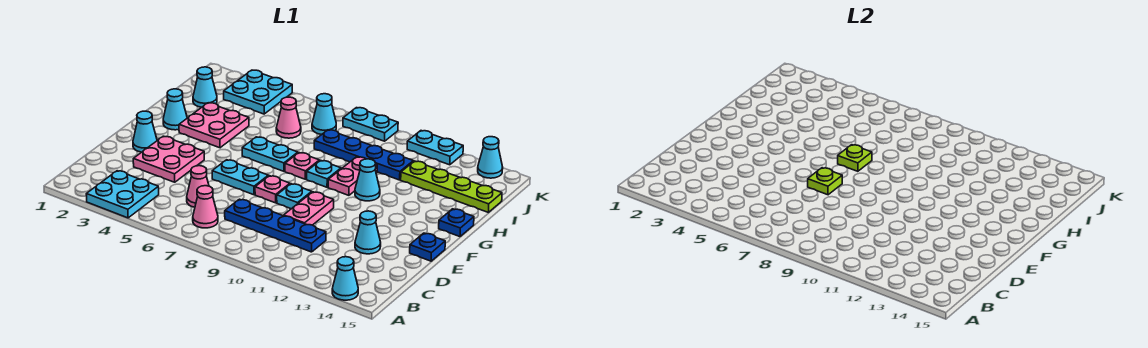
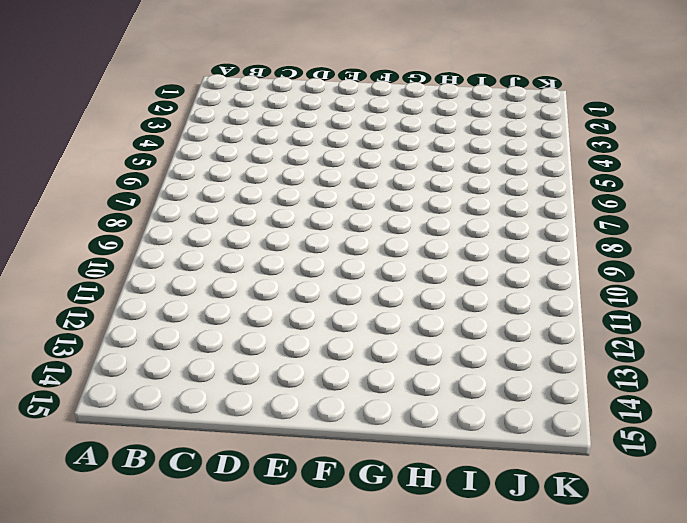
none -> cyan plate A3:B4 level 1
none -> cyan cone A14 level 1
none -> pink cone B7 level 1
none -> pink cone C6 level 1

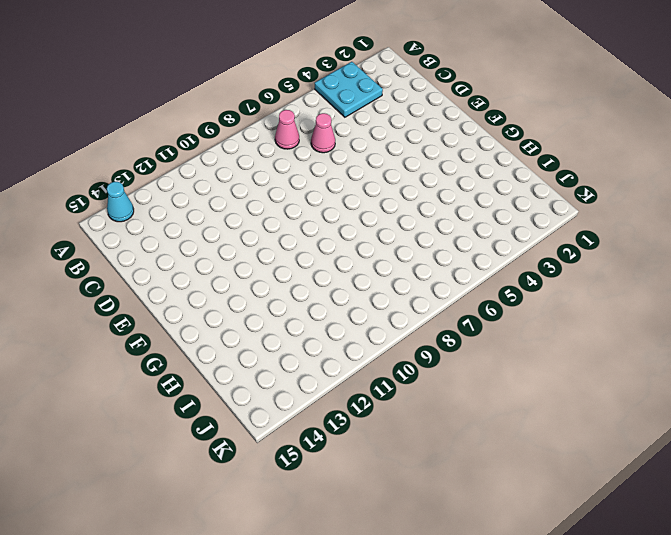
none -> blue plate C8:C11 level 1
none -> pink plate D3:E4 level 1
none -> pink plate D10:E10 level 1
none -> cyan cone D13 level 1

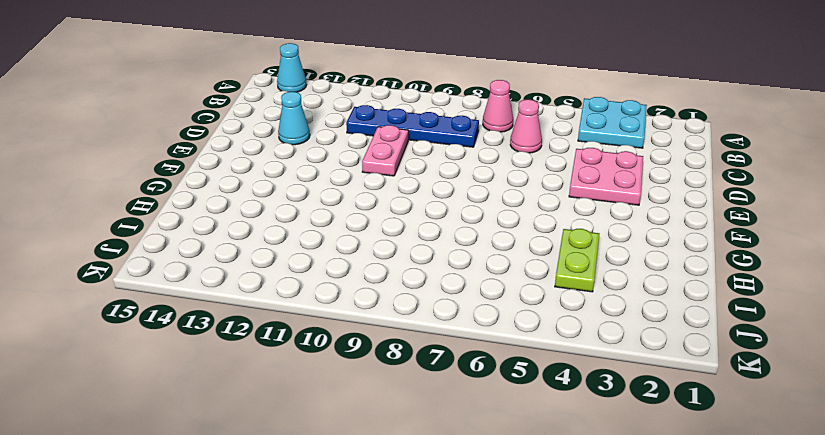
lime plate H4:I4 level 1 -> pink plate G3:H4 level 1
none -> cyan cone E2 level 1
none -> cyan plate E6:E7 level 1
none -> pink plate E8 level 1
none -> cyan plate E9 level 1

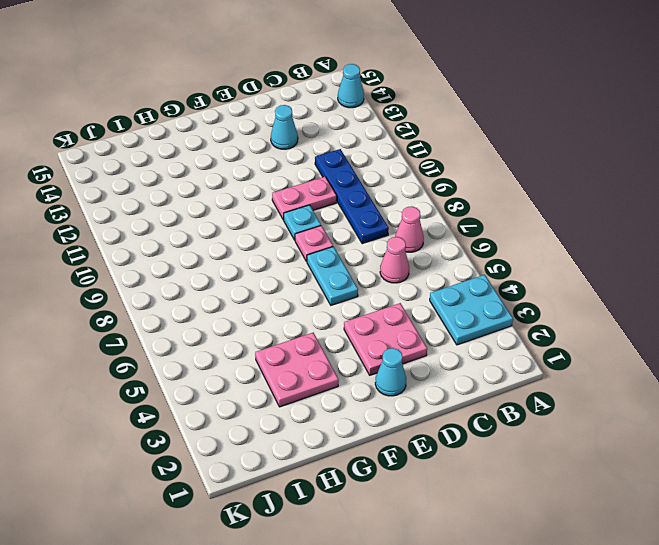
none -> blue plate E15 level 1
none -> cyan cone G2 level 1
none -> cyan plate G6:G7 level 1
none -> pink plate G8 level 1

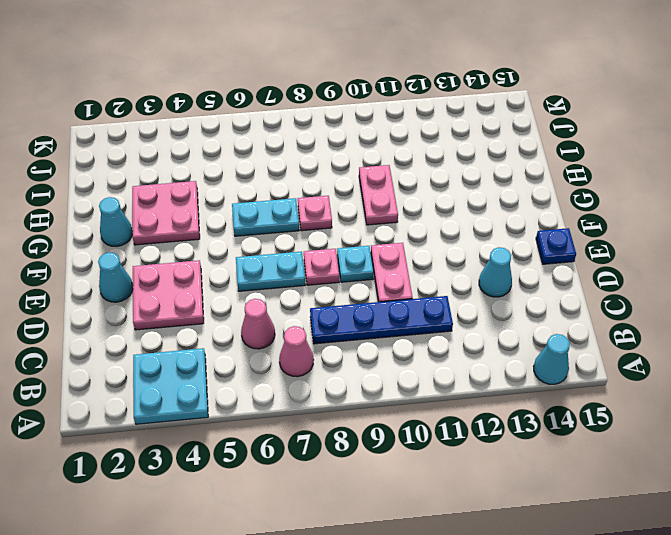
none -> cyan plate G9 level 1
none -> cyan cone G11 level 1
none -> blue plate G15 level 1
none -> cyan cone I2 level 1

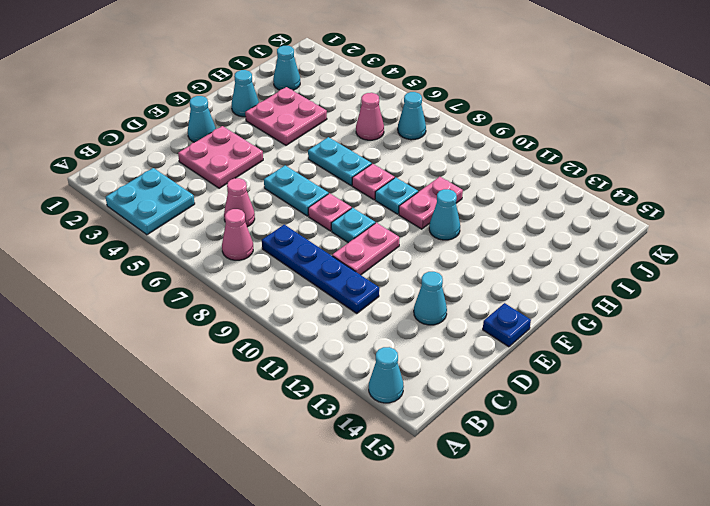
none -> blue plate G15 level 1
none -> blue plate I8:I11 level 1
none -> lime plate I12:I15 level 1
none -> cyan plate J3:K4 level 1

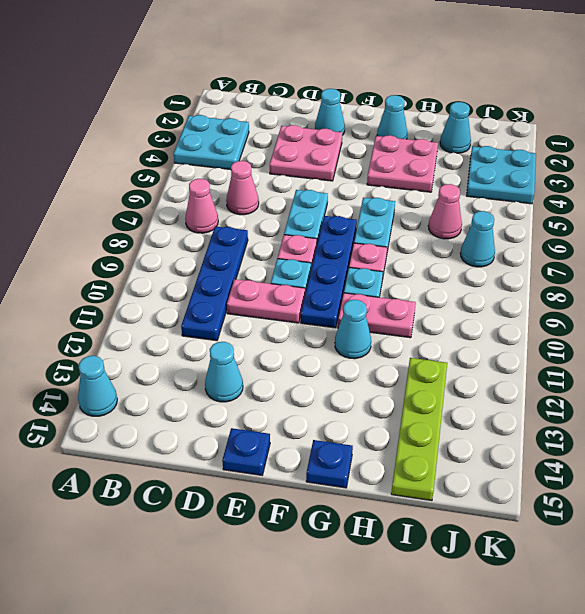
blue plate F7:F10 level 1 -> blue plate I8:I11 level 1
none -> cyan plate K8:K9 level 1
none -> cyan plate K11:K12 level 1
none -> cyan cone K14 level 1
none -> lime plate E7 level 2

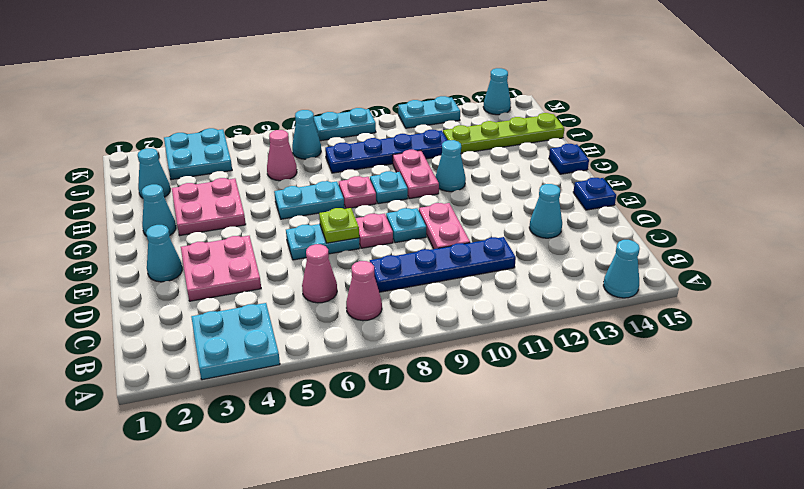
none -> lime plate G7 level 2

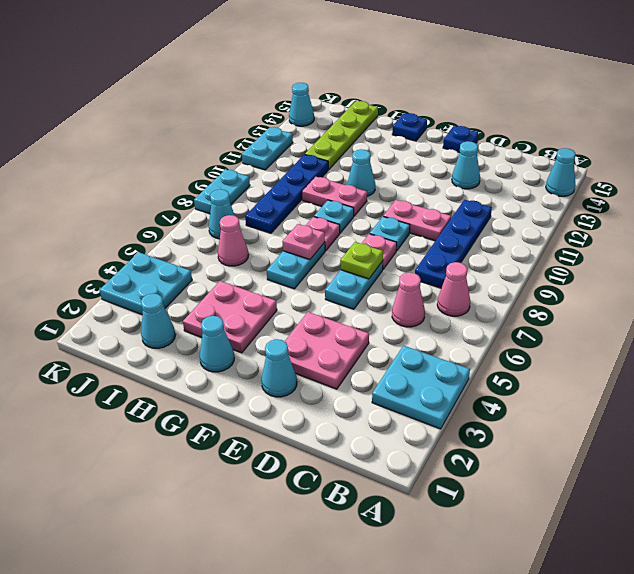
pink plate G7 level 2 -> lime plate G7 level 2

